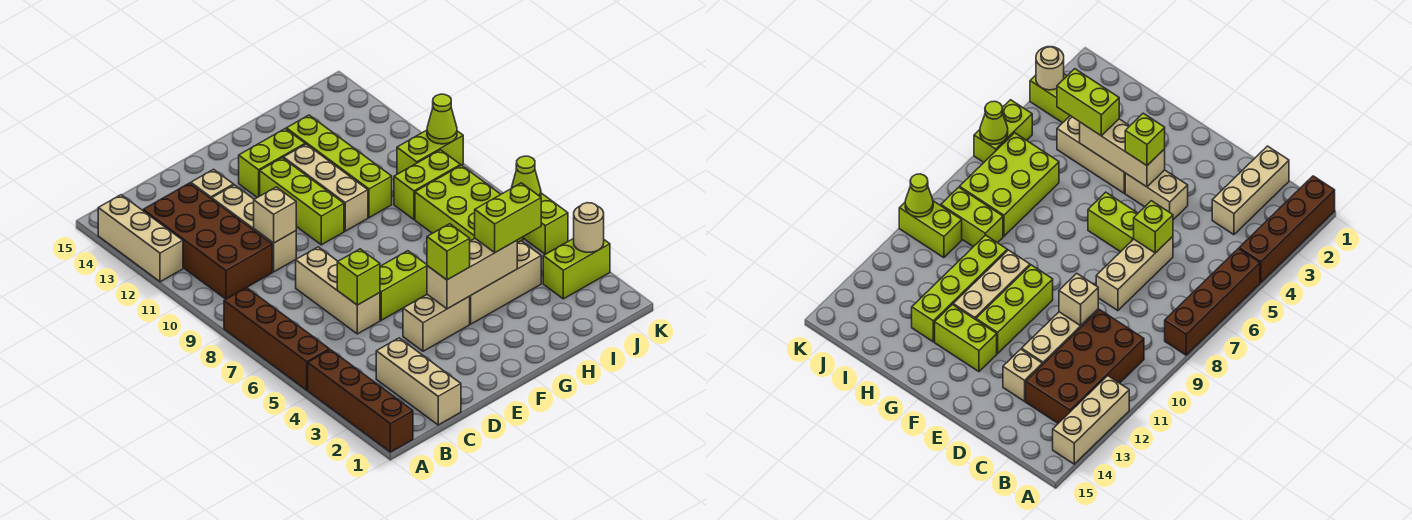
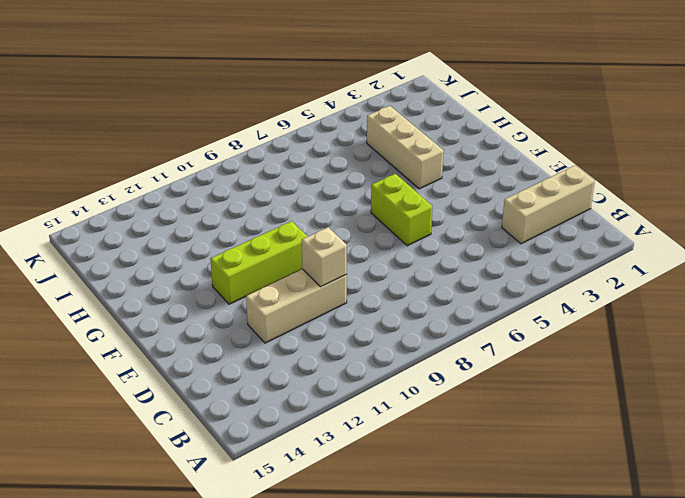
none -> brown brick A1:A4 level 1
none -> brown brick A5:A8 level 1
none -> tan brick A12:A14 level 1

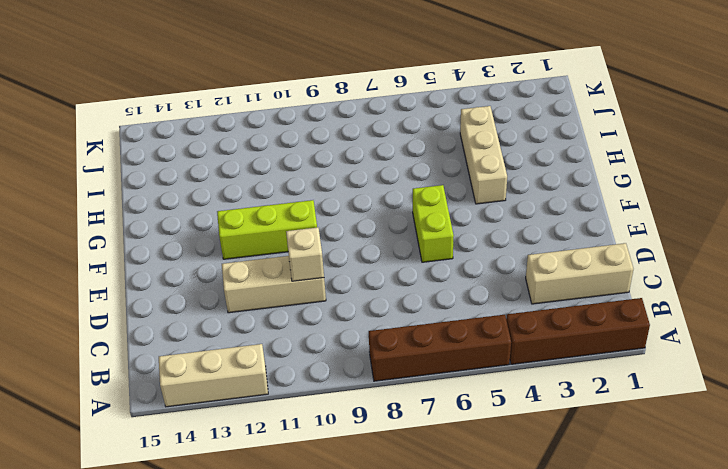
none -> brown brick B10:C13 level 1
none -> tan brick D6:D8 level 1
none -> tan brick D13 level 1

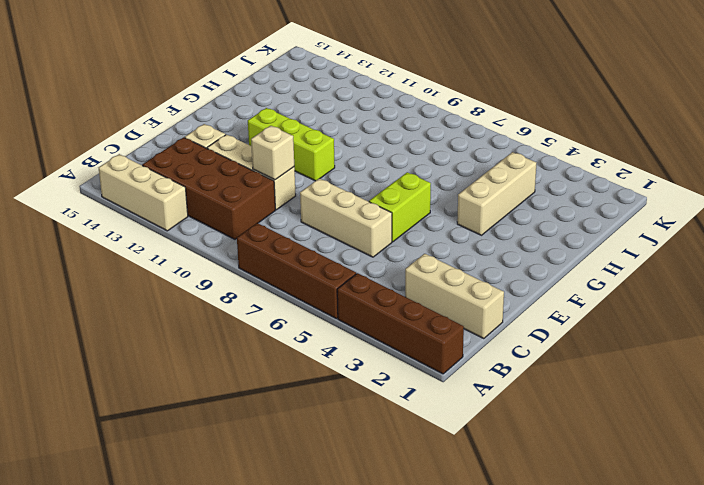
none -> tan brick E4:F4 level 1
none -> lime brick F13:G13 level 1
none -> tan brick G10:G12 level 1

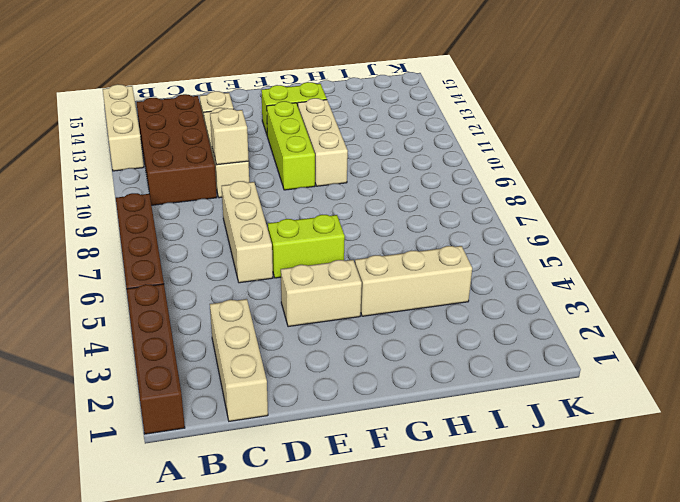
none -> lime brick H10:H13 level 1
none -> lime brick I6:J8 level 1
none -> lime brick I9:J9 level 1

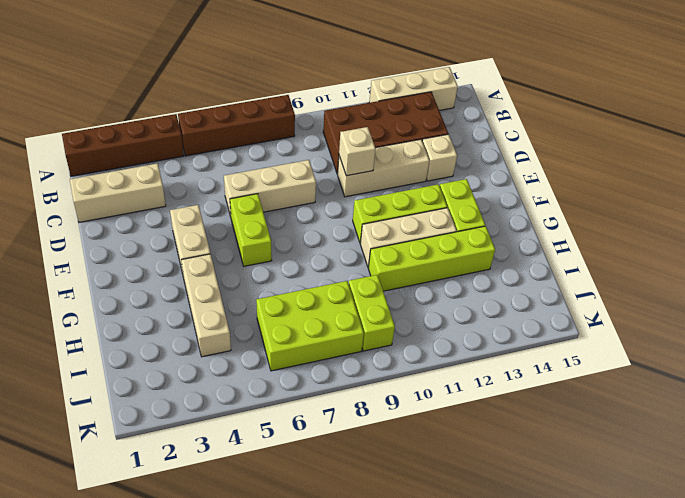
none -> lime brick J3:K3 level 1
none -> lime brick J10:K10 level 1
none -> lime brick K5:K6 level 1

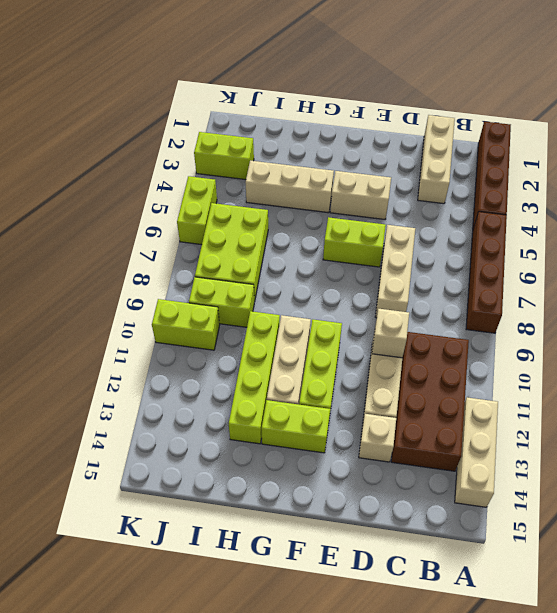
none -> lime brick D6 level 2
none -> tan brick F4:H4 level 2
none -> tan round brick K3 level 2

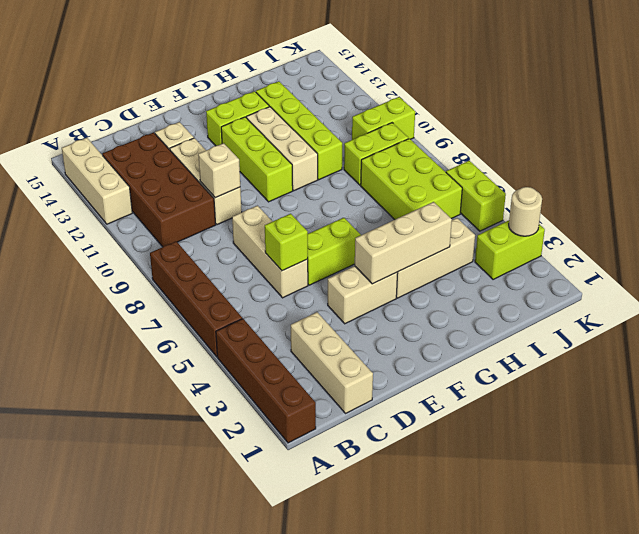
none -> lime cone K6 level 2
none -> lime cone K10 level 2
none -> lime brick F4 level 3

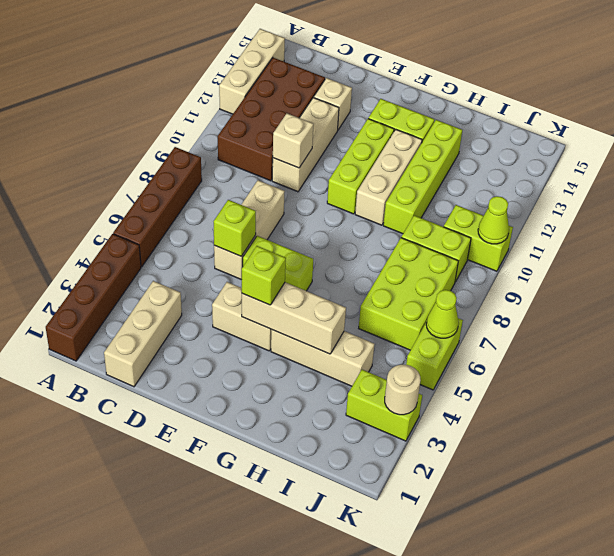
none -> lime brick H4:I4 level 3

